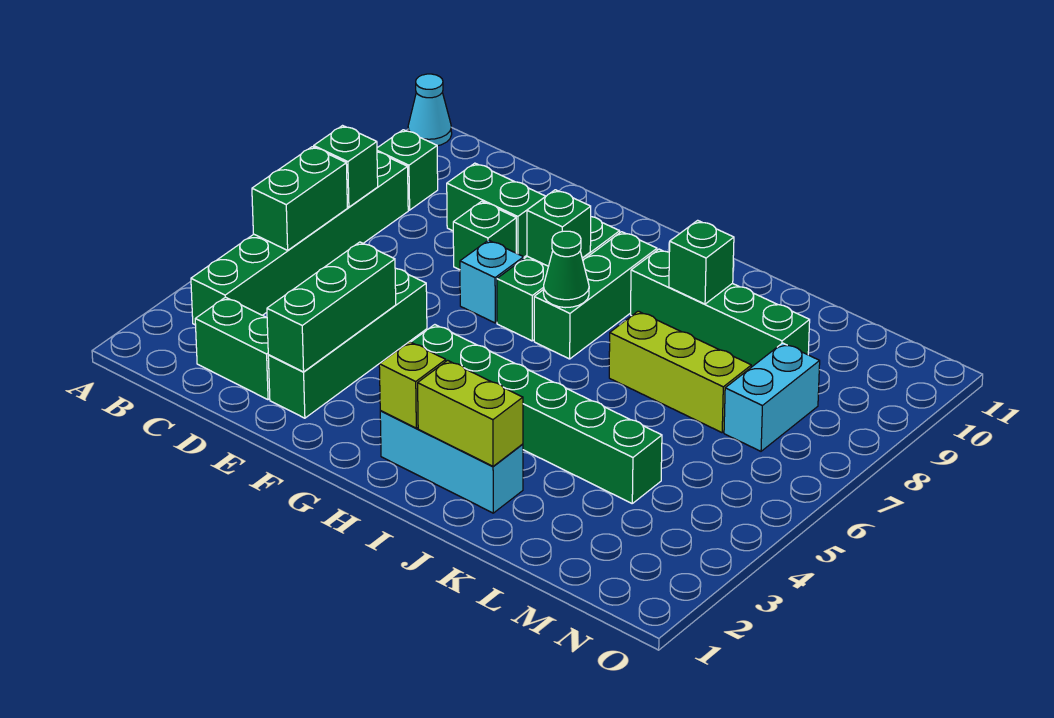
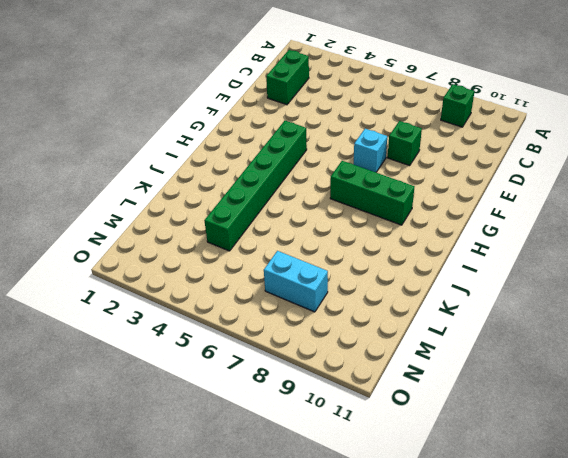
none -> cyan cone A11 level 1
none -> green brick B3:B8 level 1
none -> green brick D9:E9 level 1

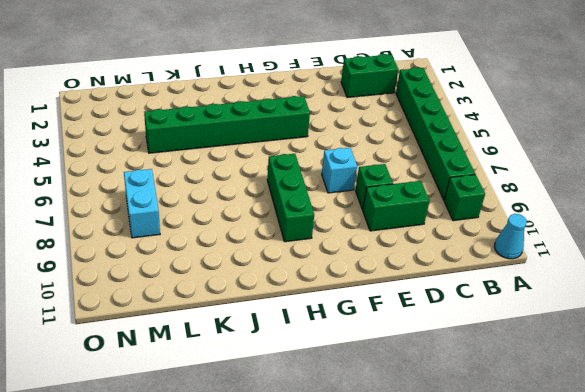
none -> green brick E2:E5 level 1
none -> green brick G7:G9 level 1
none -> cyan brick H2:J2 level 1

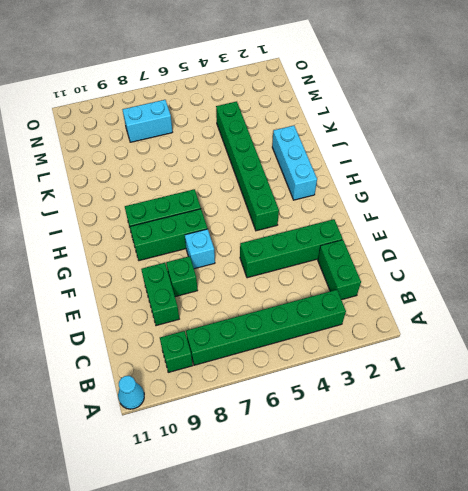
none -> green brick I9:L9 level 1
none -> lime brick J7:L7 level 1
none -> green brick B5:B6 level 2

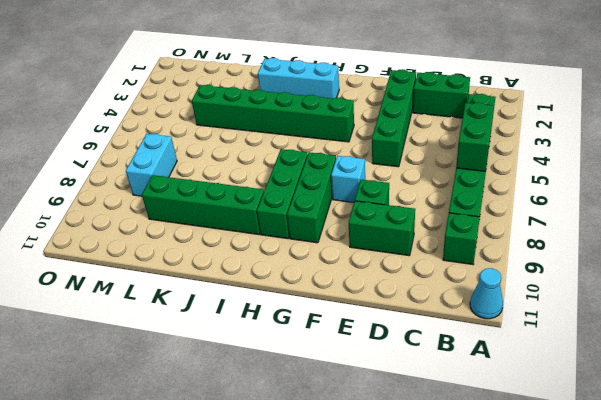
none -> lime brick J7:L7 level 1
none -> green brick B7 level 2
none -> green brick E2:E4 level 2

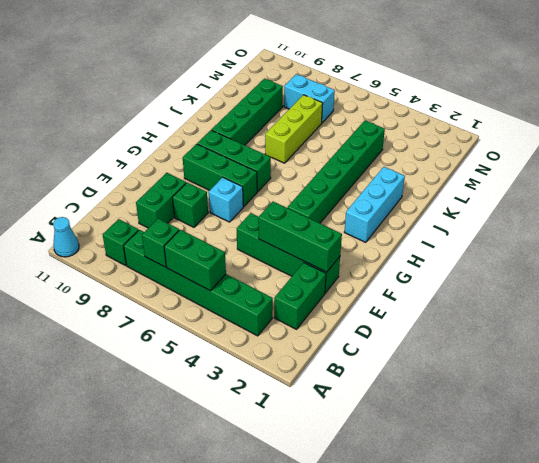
none -> green brick G8 level 2
none -> lime brick H2 level 2
none -> green cone H7 level 2

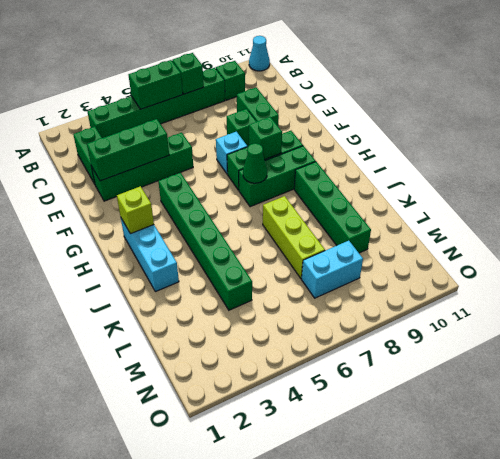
none -> lime brick I2:J2 level 2
none -> green brick J9 level 2

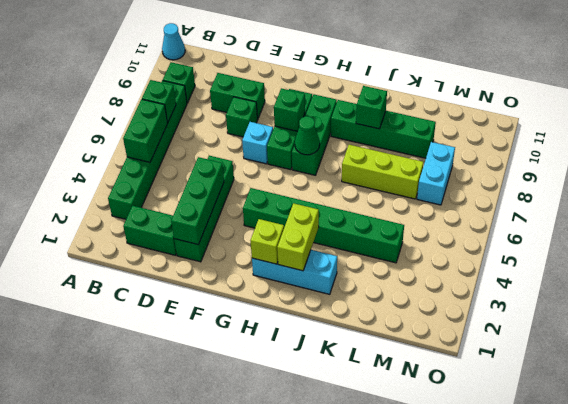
lime brick I2:I3 level 2 -> lime brick I2:J2 level 2

